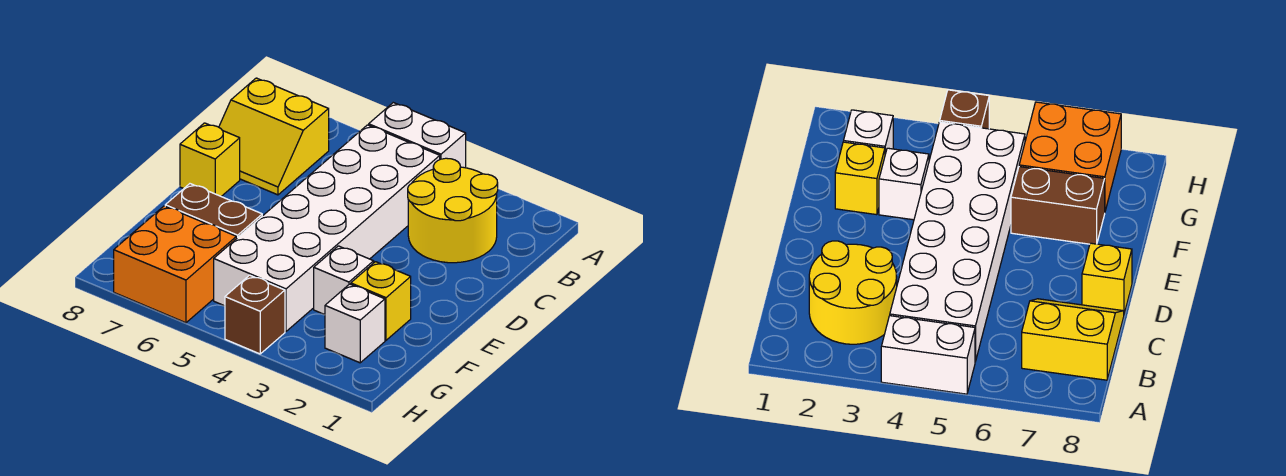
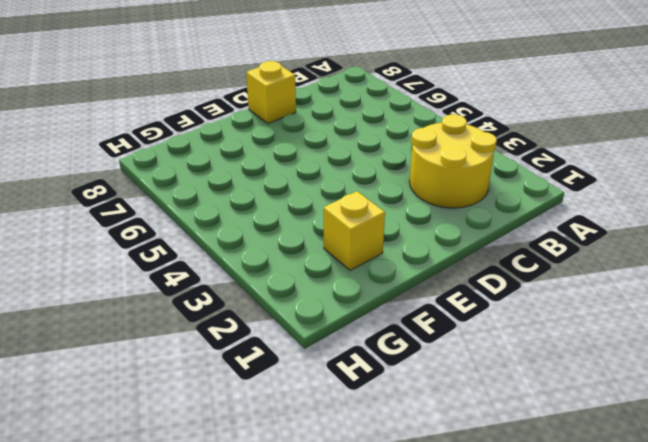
none -> white brick A4:A5 level 1
none -> white brick B4:G5 level 1

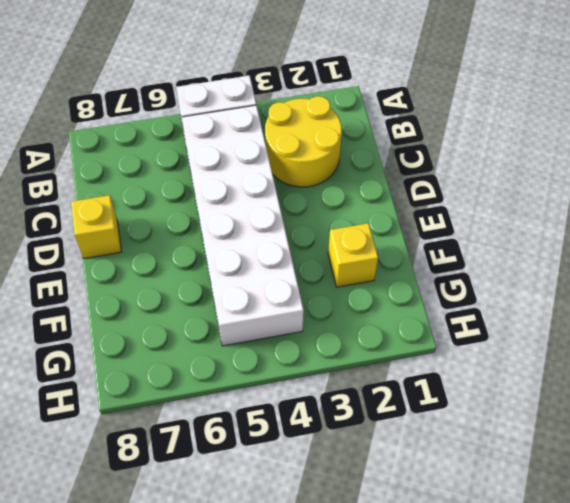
none -> yellow slope B7:C8 level 1 top B
none -> white brick F3 level 1

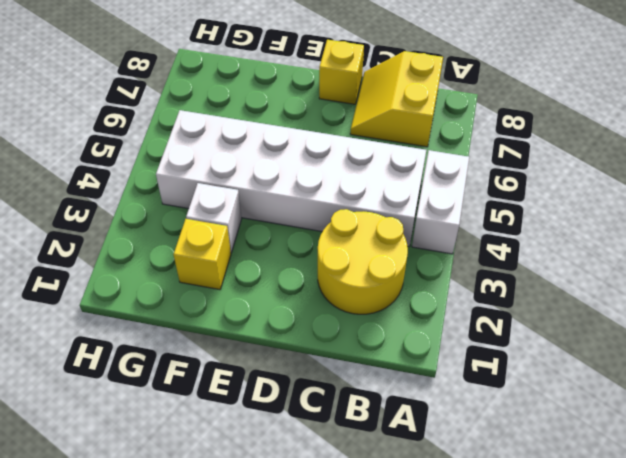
none -> brown brick F6:F7 level 1
none -> white brick G2 level 1

